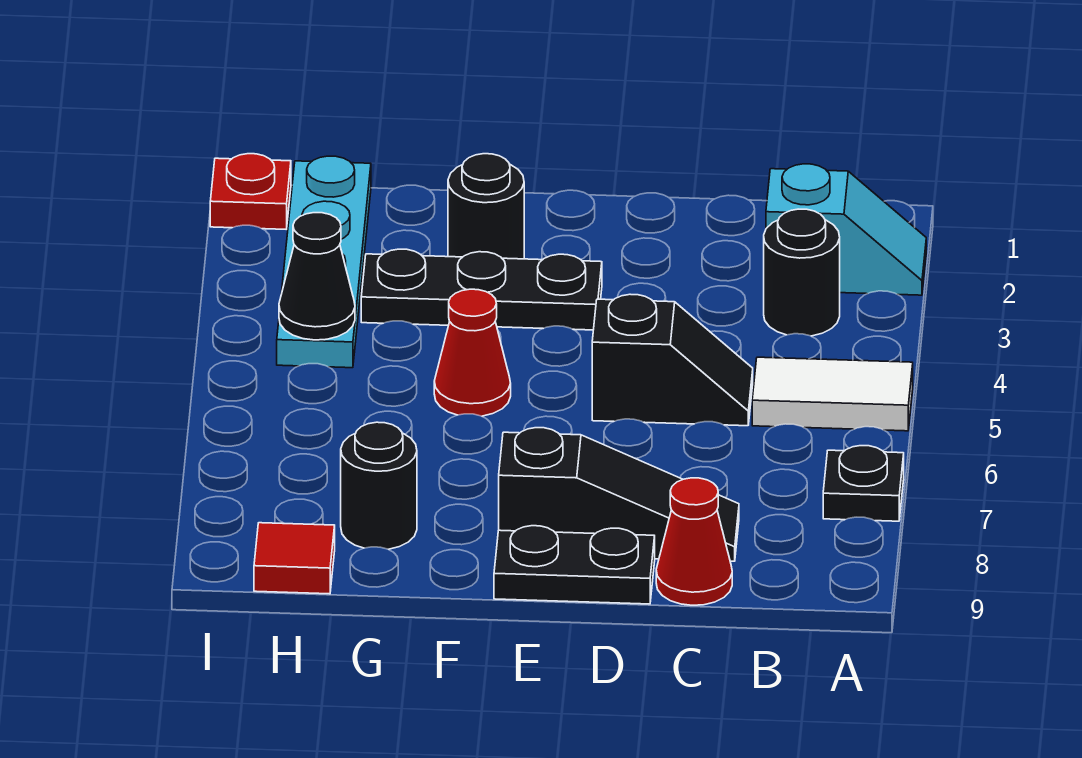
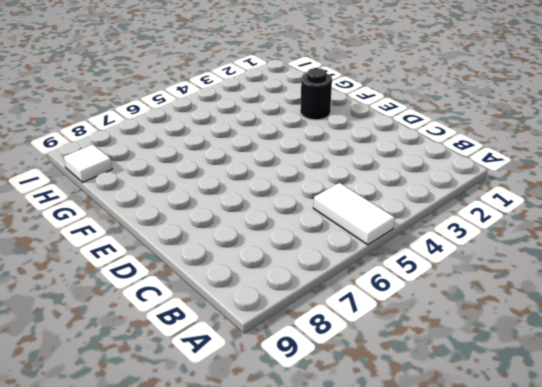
white tile H9 level 1 -> red tile H9 level 1
none -> cyan slope A2:B2 level 1 top B
none -> black plate A7 level 1
none -> black round brick B3 level 1

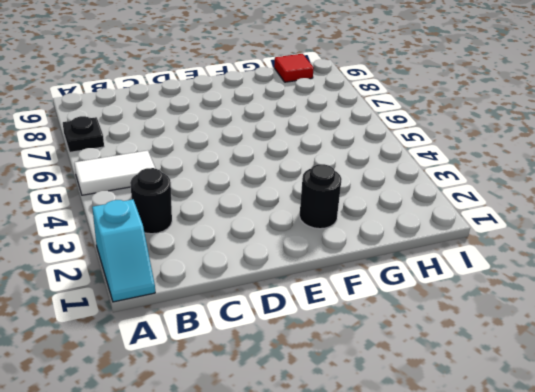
cyan slope A1:A2 level 1 top 2 -> cyan slope A2:B2 level 1 top B
none -> black slope C5:D5 level 1 top D
none -> black slope C8:E8 level 1 top E
none -> red cone C9 level 1

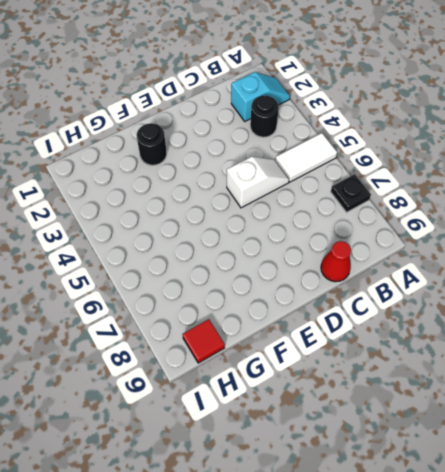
white slope C5:D5 level 1 top D -> black slope C5:D5 level 1 top D
none -> black slope C8:E8 level 1 top E
none -> black plate D9:E9 level 1
none -> black plate E3:G3 level 1

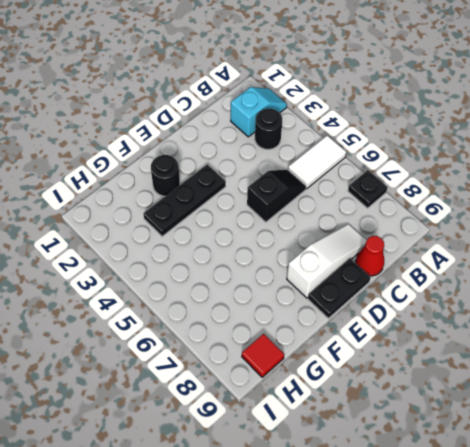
white slope C8:E8 level 1 top E -> black slope C8:E8 level 1 top E
none -> red cone F5 level 1
none -> black round brick G8 level 1
none -> cyan plate H1:H4 level 1

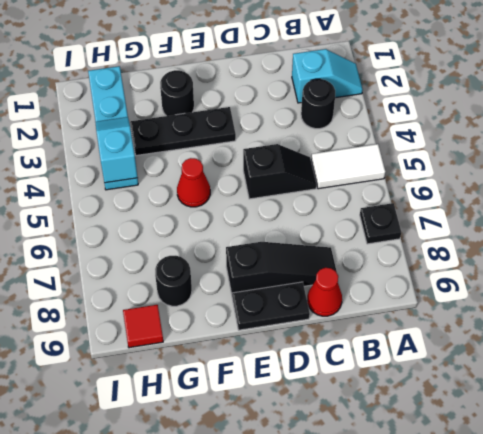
cyan slope H3:H4 level 2 top 4 -> black cone H4 level 2
none -> red plate I1 level 1

